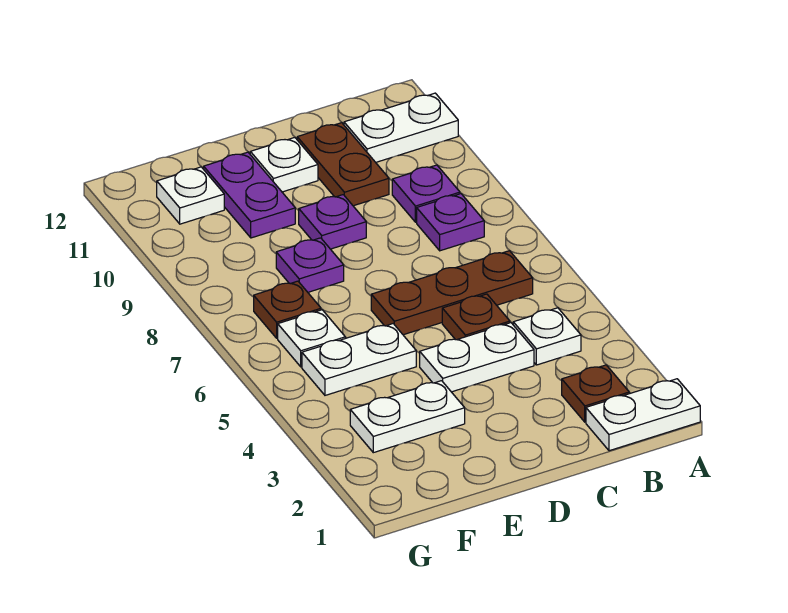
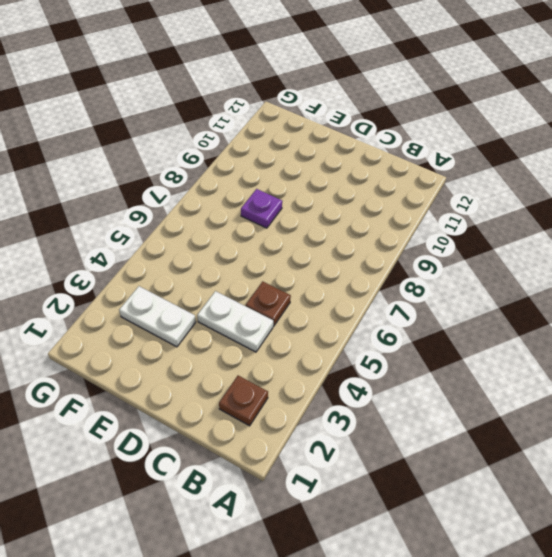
none -> white plate A1:B1 level 1
none -> white plate A11:B11 level 1
none -> white plate B4 level 1

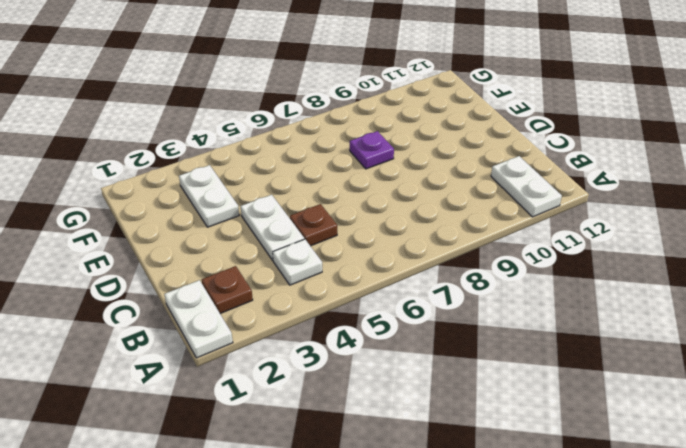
none -> brown plate B6:D6 level 1
none -> purple plate B8 level 1
none -> purple plate B9 level 1

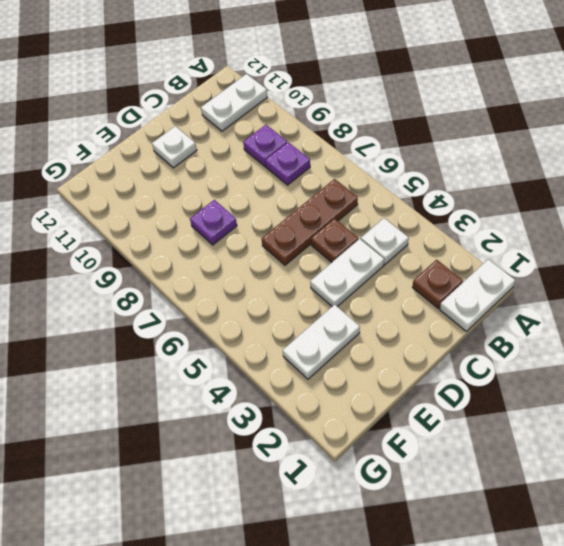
none -> brown plate C10:C11 level 1
none -> purple plate D9 level 1
none -> white plate E5:F5 level 1

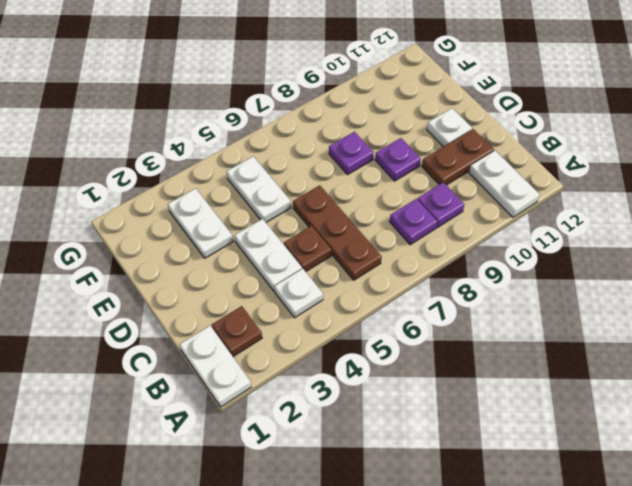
none -> purple plate E10:E11 level 1
none -> white plate F6 level 1
none -> brown plate F7 level 1

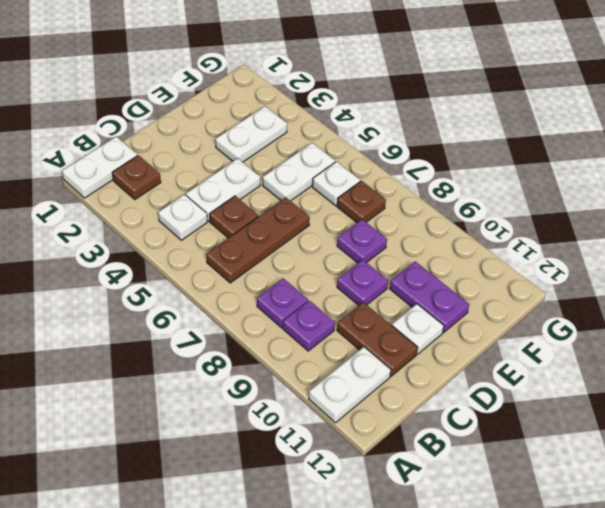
none -> white plate F11 level 1

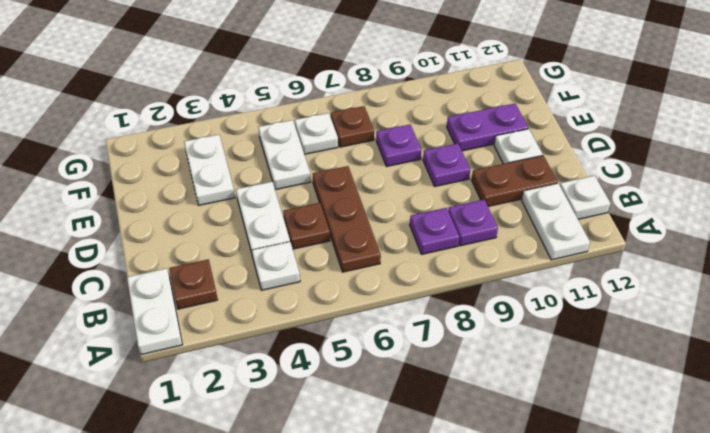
white plate B12 level 1 -> white plate F11 level 1

